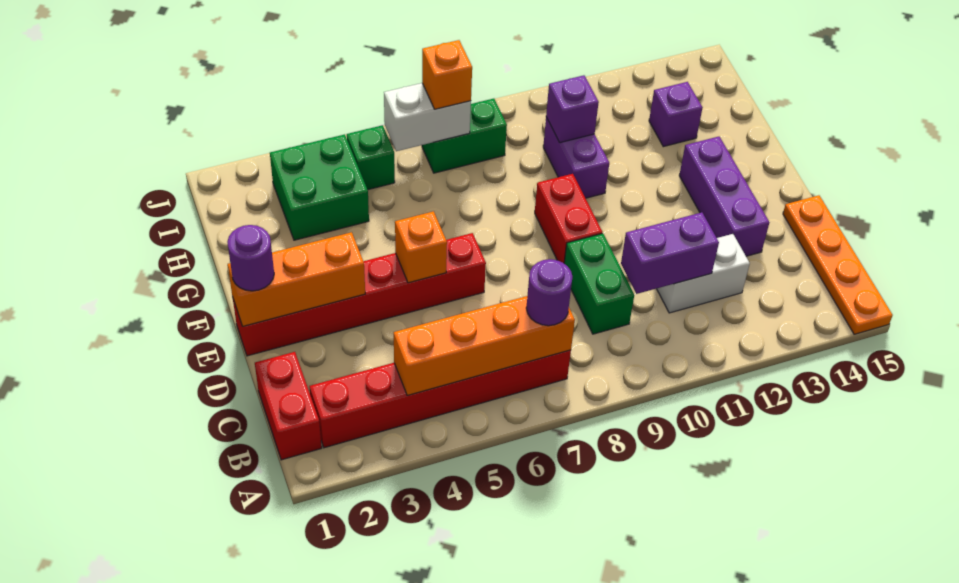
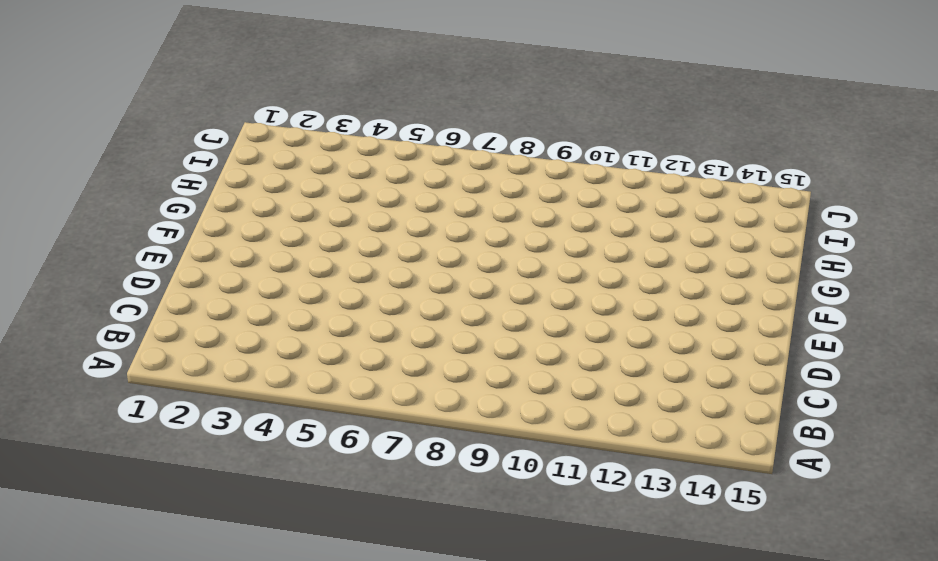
none -> orange plate A15:D15 level 1
none -> red brick B1:C1 level 1
none -> red brick B2:B7 level 1

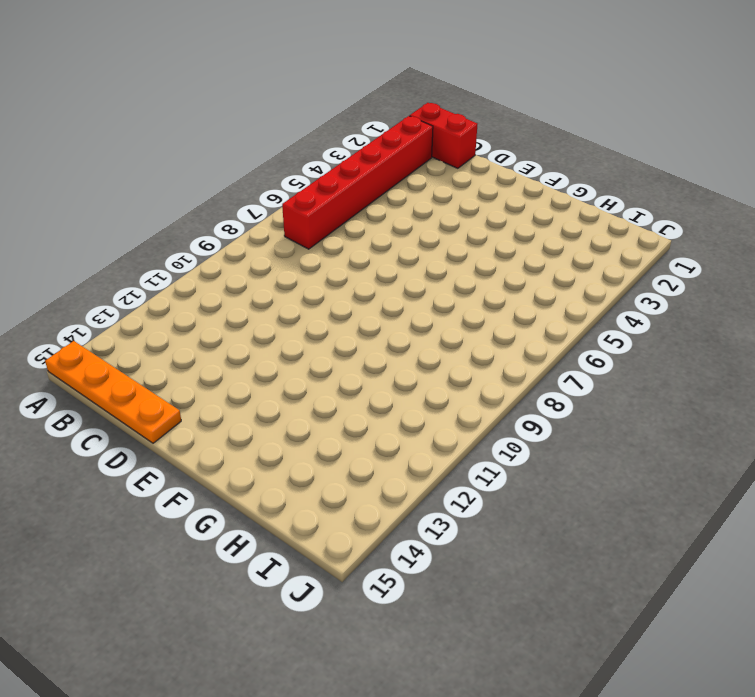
none -> green brick C9:D9 level 1
none -> white brick C11:C12 level 1
none -> purple brick D13:F13 level 1

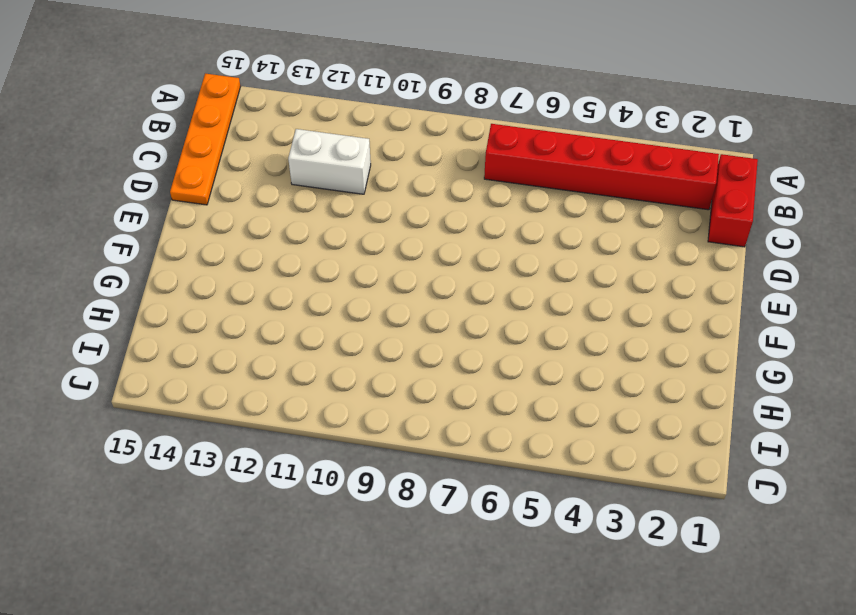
none -> green brick C9:D9 level 1
none -> purple brick D13:F13 level 1
none -> red brick E1:E6 level 1

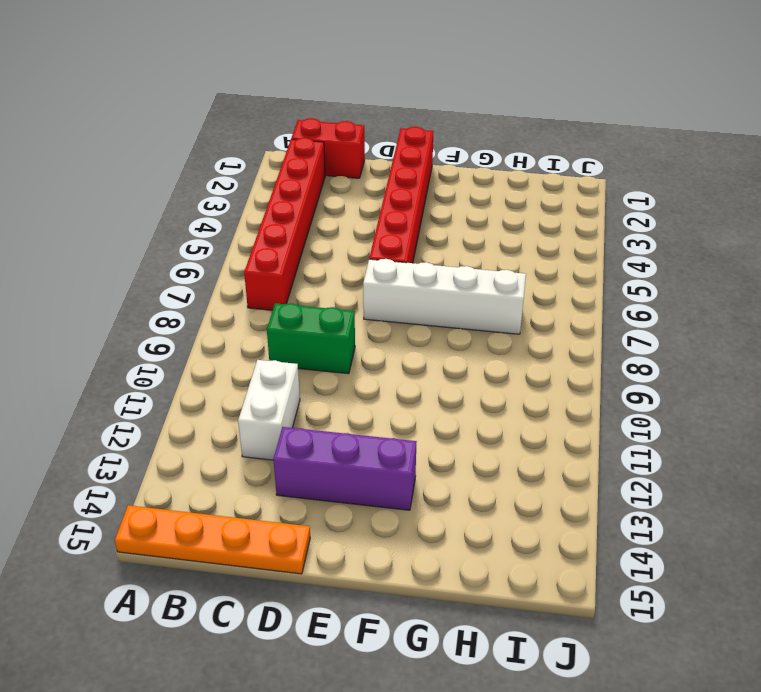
white brick E7:H7 level 1 -> none
none -> red brick E9:F9 level 1
none -> purple brick G10:H10 level 1
none -> green brick H3:I4 level 1

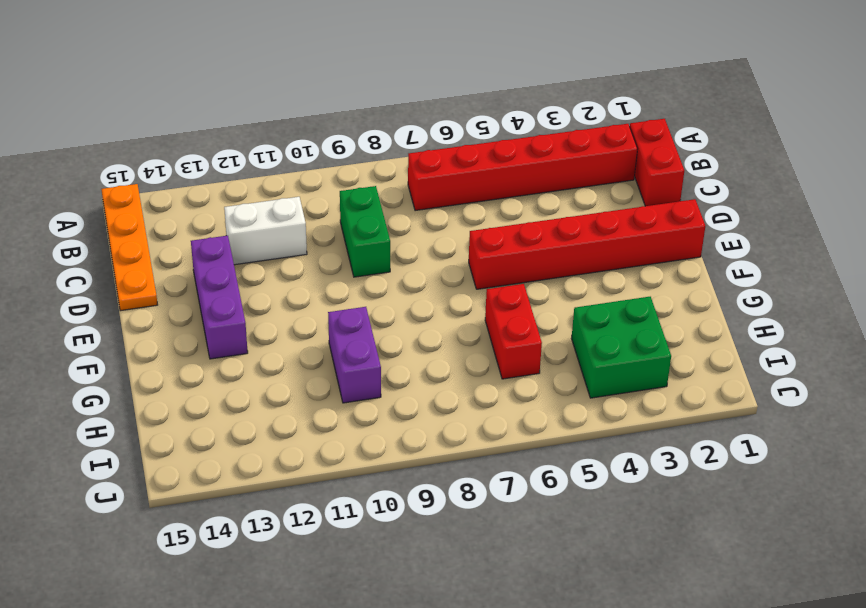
red brick G6:H6 level 1 -> red brick E9:F9 level 1
none -> purple brick H13 level 1
none -> green brick I5 level 1
none -> green brick I7:I8 level 1

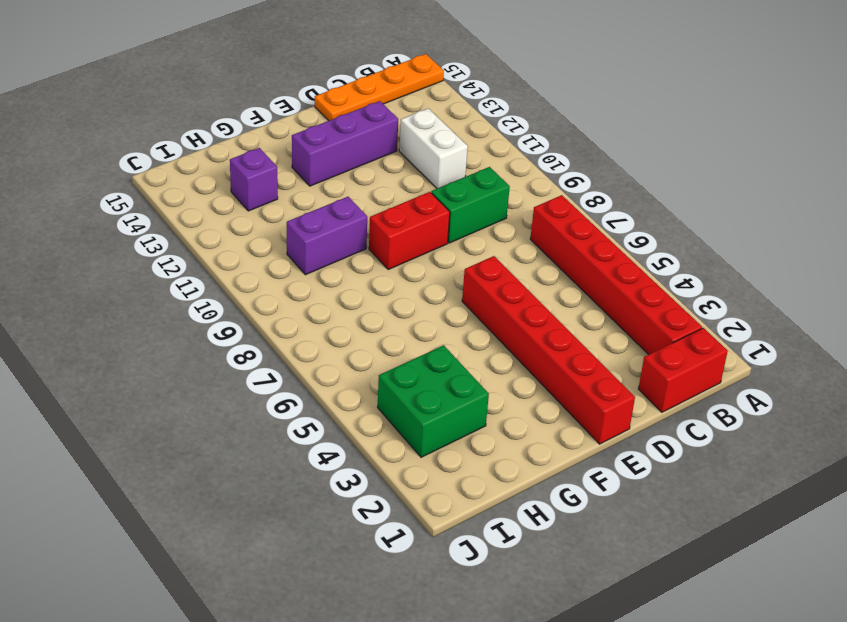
none -> green brick I5 level 1
none -> green brick I7:I8 level 1
none -> orange brick B4:B7 level 2

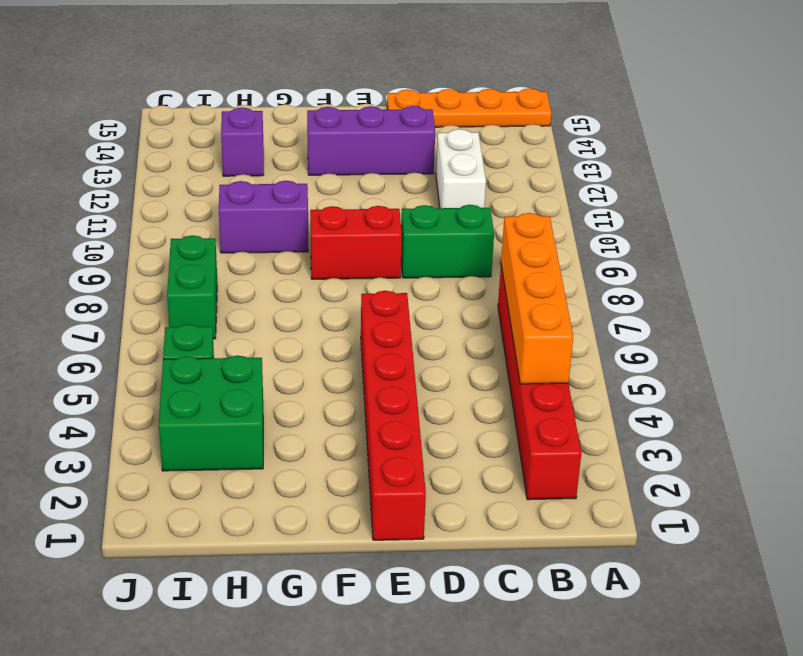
none -> red brick B1:C1 level 1
none -> purple brick C10:C11 level 2
none -> orange brick E1:E3 level 2

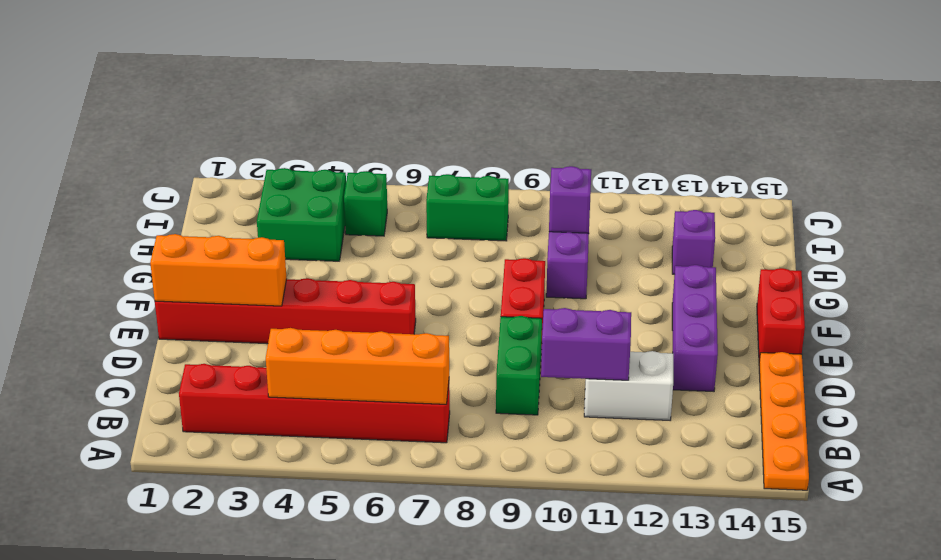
red brick E15:F15 level 1 -> red brick B1:C1 level 1
none -> orange brick E5 level 2
none -> white brick I6:I7 level 2
none -> purple round brick B7 level 3

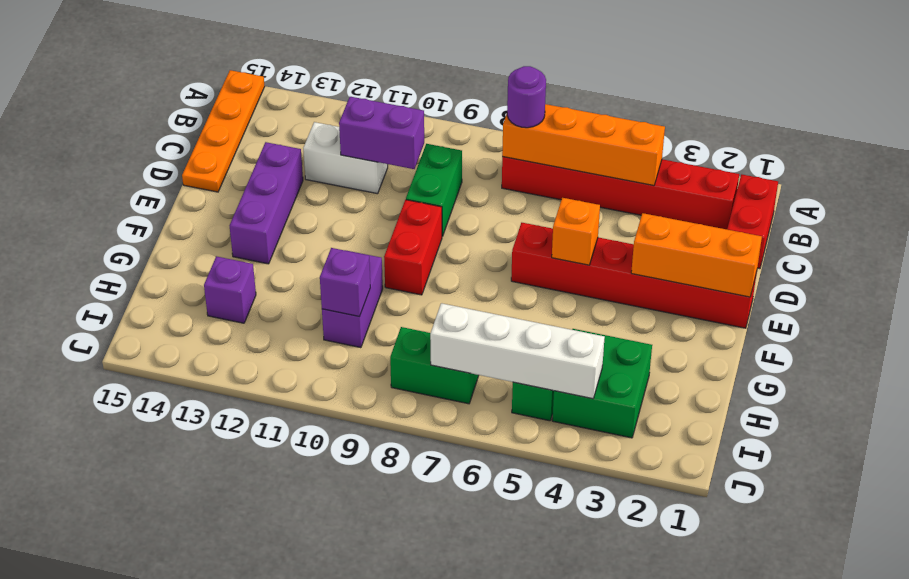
white brick I4:I7 level 2 -> white brick I6:I7 level 2
none -> purple round brick E1 level 3
none -> orange brick I7 level 3

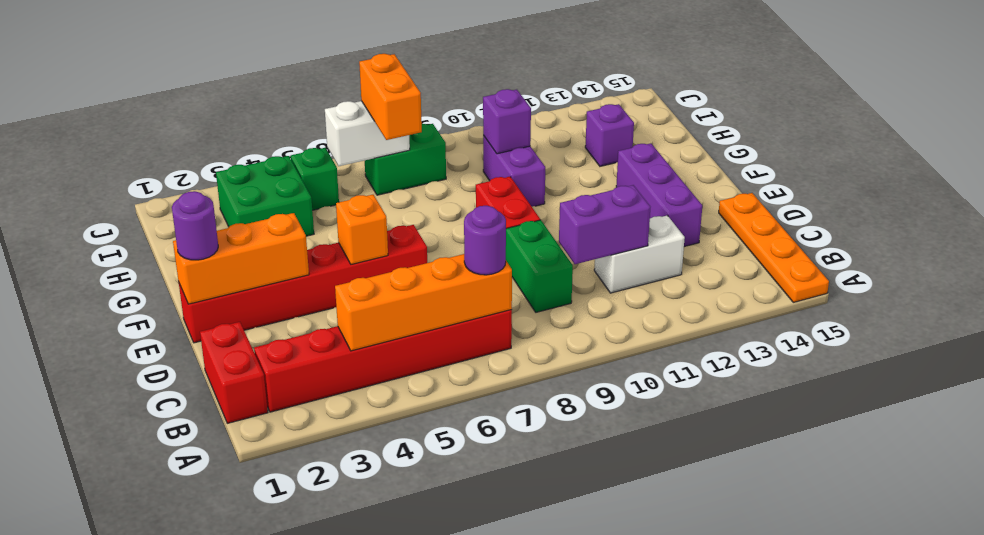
orange brick H7:I7 level 3 -> orange brick I7 level 3

